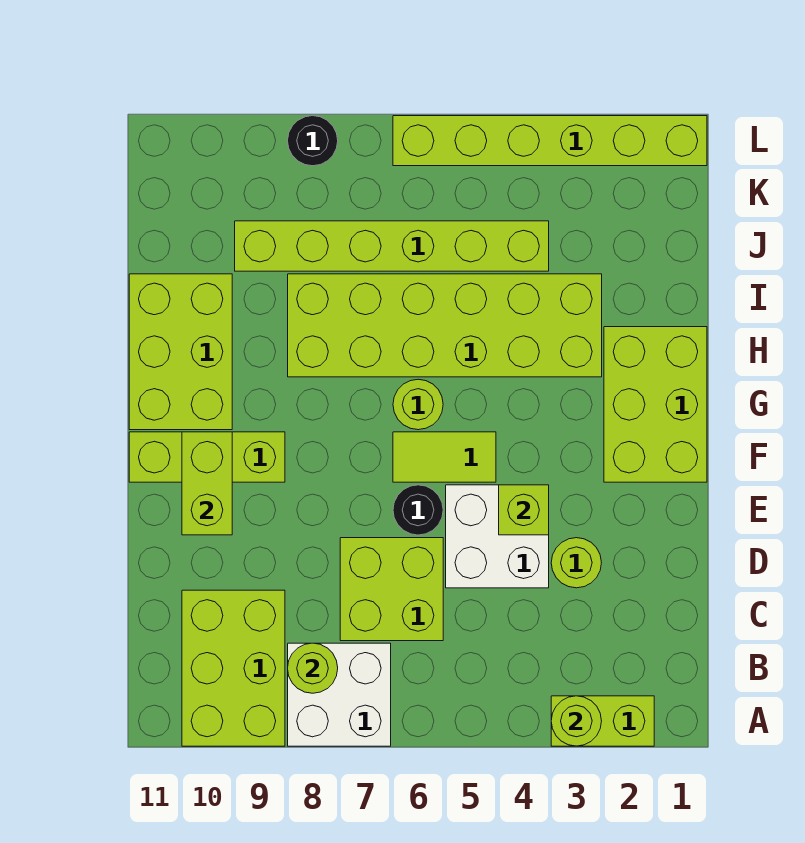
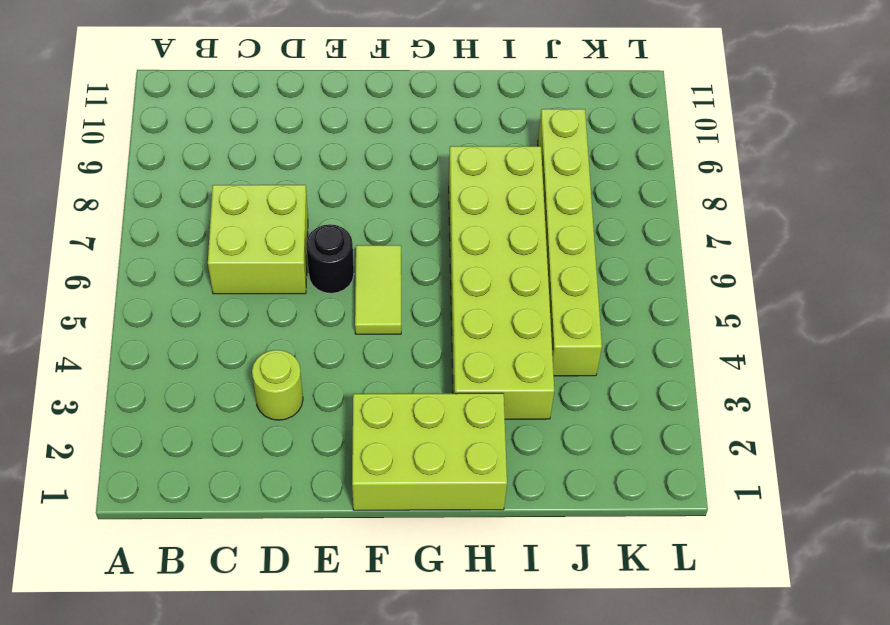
none -> lime brick A2:A3 level 1
none -> white brick A7:B8 level 1
none -> lime brick A9:C10 level 1

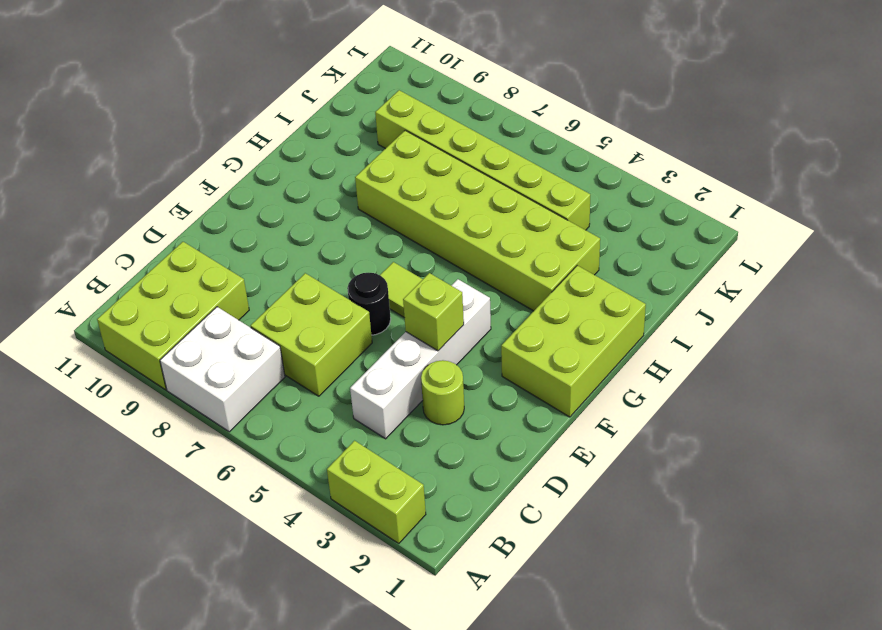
white brick C4:F4 level 1 -> white brick D4:E5 level 1
none -> lime brick F9:F11 level 1
none -> lime round brick G6 level 1
none -> lime brick G10:I11 level 1

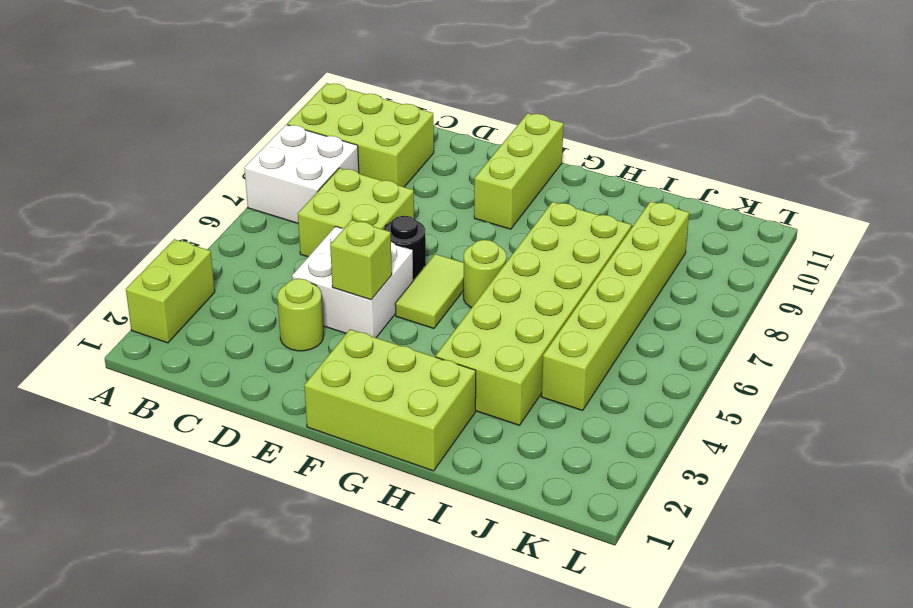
none -> lime brick G10:I11 level 1
none -> lime brick L1:L6 level 1
none -> black round brick L8 level 1

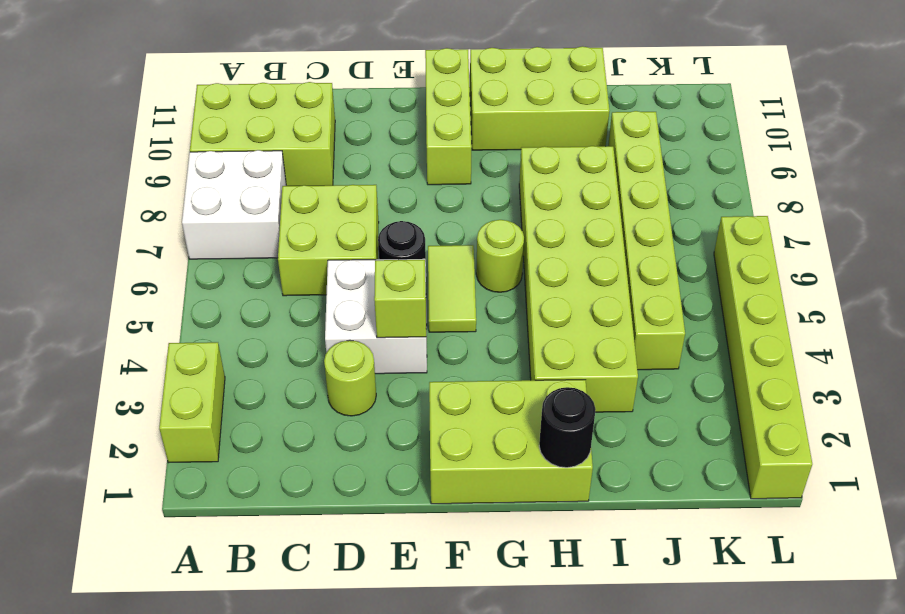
black round brick H1 level 2 -> black round brick L8 level 1
none -> lime round brick A3 level 2
none -> lime round brick B8 level 2
none -> lime brick E10:F10 level 2

